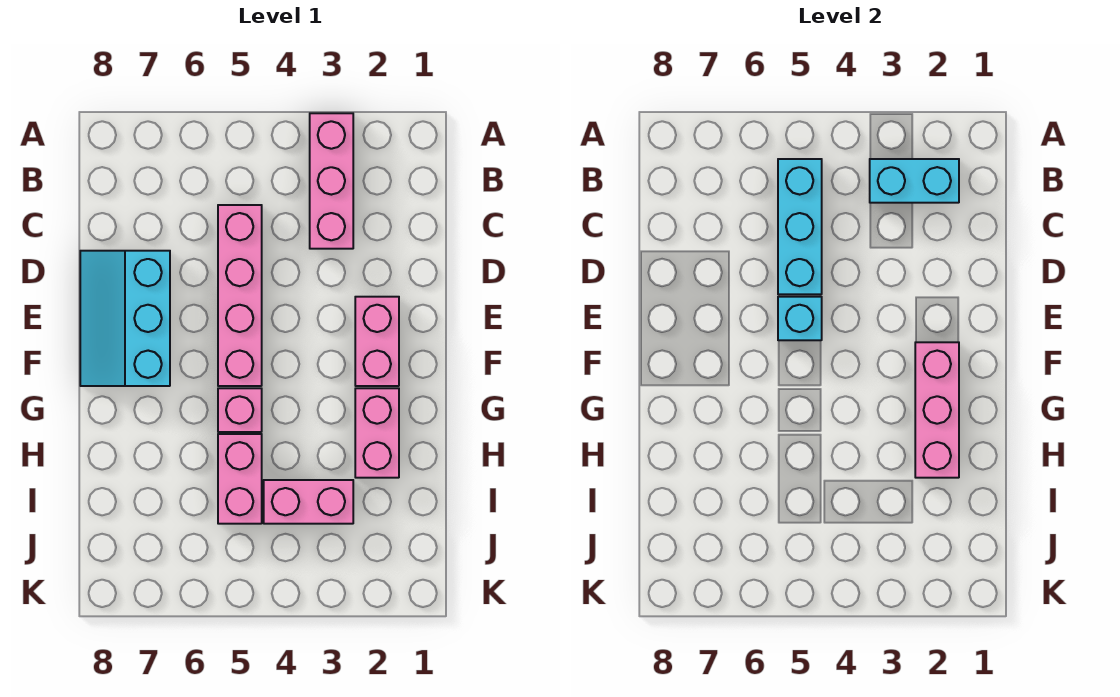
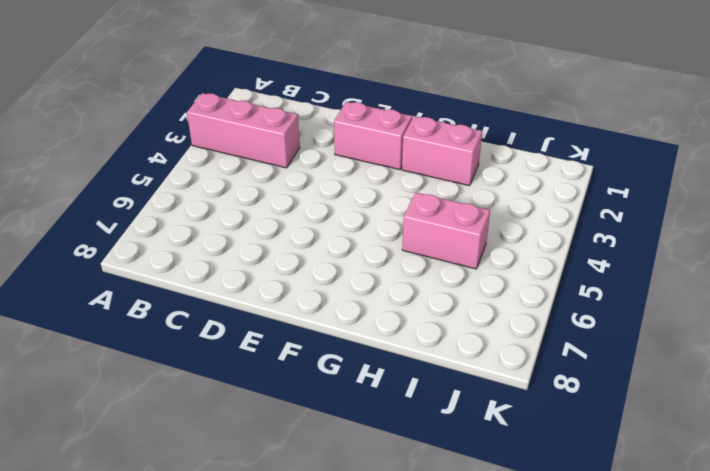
none -> pink brick C5:F5 level 1
none -> cyan slope D7:F8 level 1 top 7
none -> pink brick G5 level 1

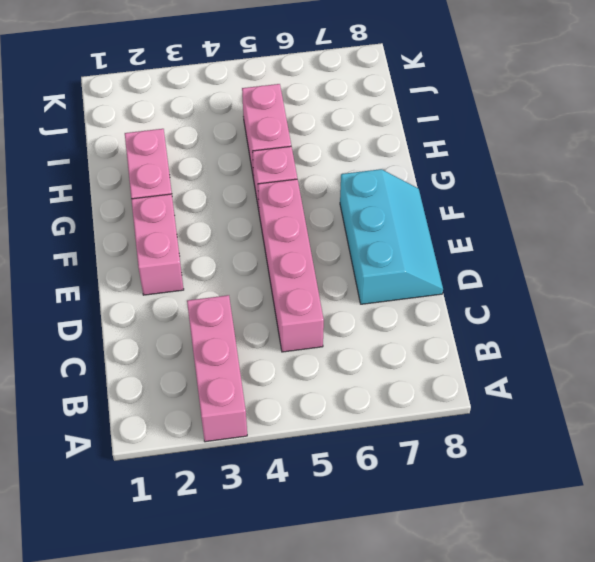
none -> pink brick I3:I4 level 1
none -> cyan brick B2:B3 level 2
none -> cyan brick B5:D5 level 2

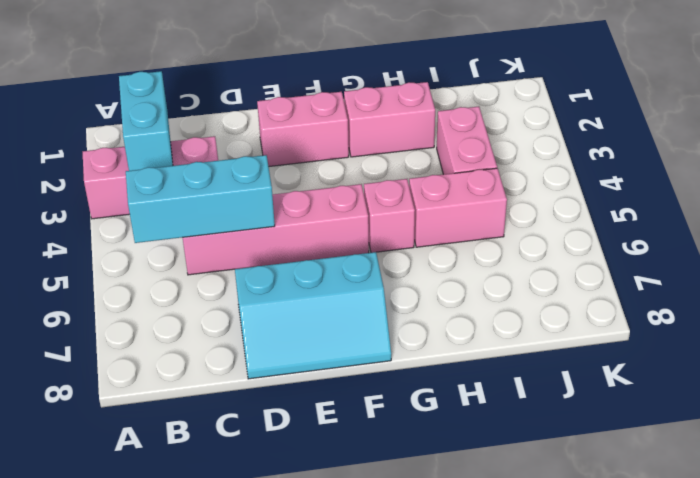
none -> cyan brick E5 level 2
none -> pink brick F2:H2 level 2

